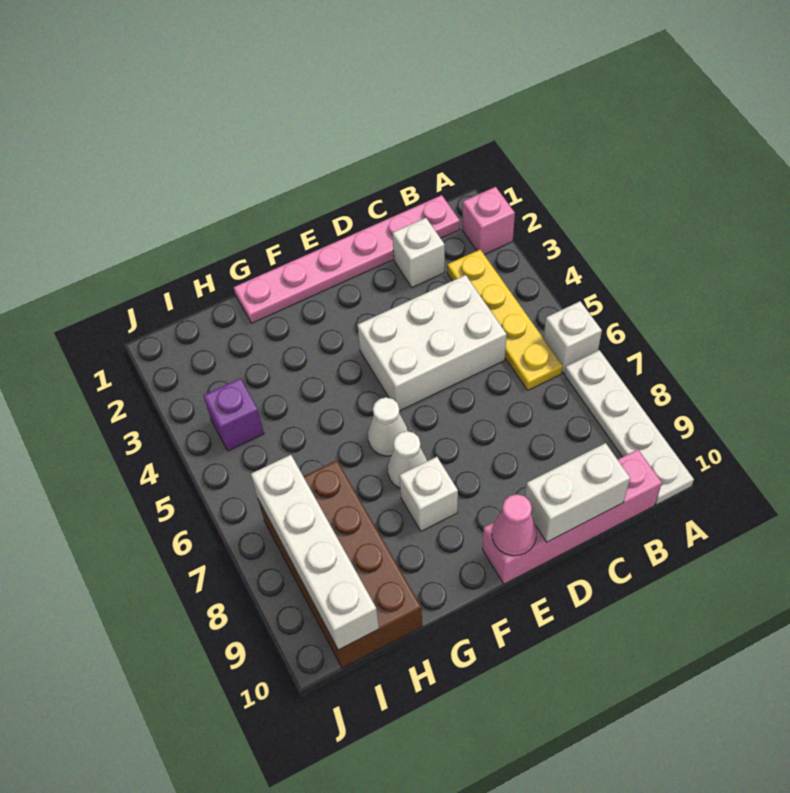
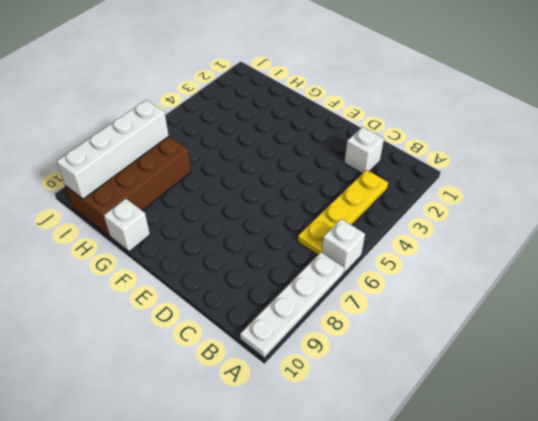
white brick G10 level 1 -> white brick F8 level 1
none -> pink brick A2 level 1
none -> pink plate B1:G1 level 1
none -> pink brick B10:E10 level 1

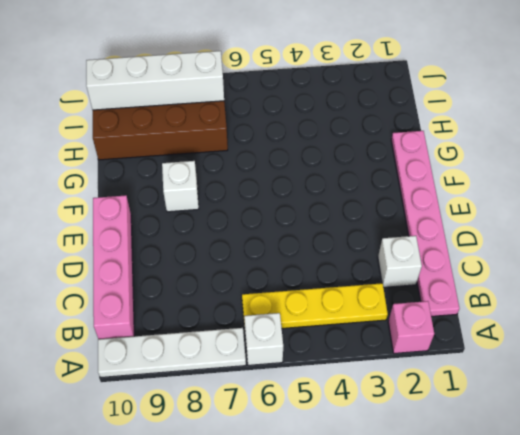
none -> white brick C4:E5 level 1
none -> white cone F6 level 1
none -> white cone F7 level 1

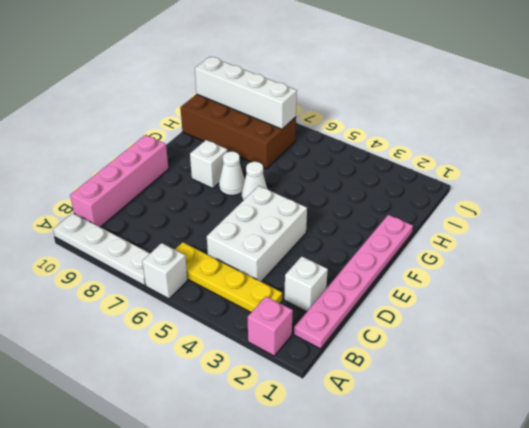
none -> purple brick I4 level 1
none -> white brick C10:D10 level 2
none -> pink cone E10 level 2

